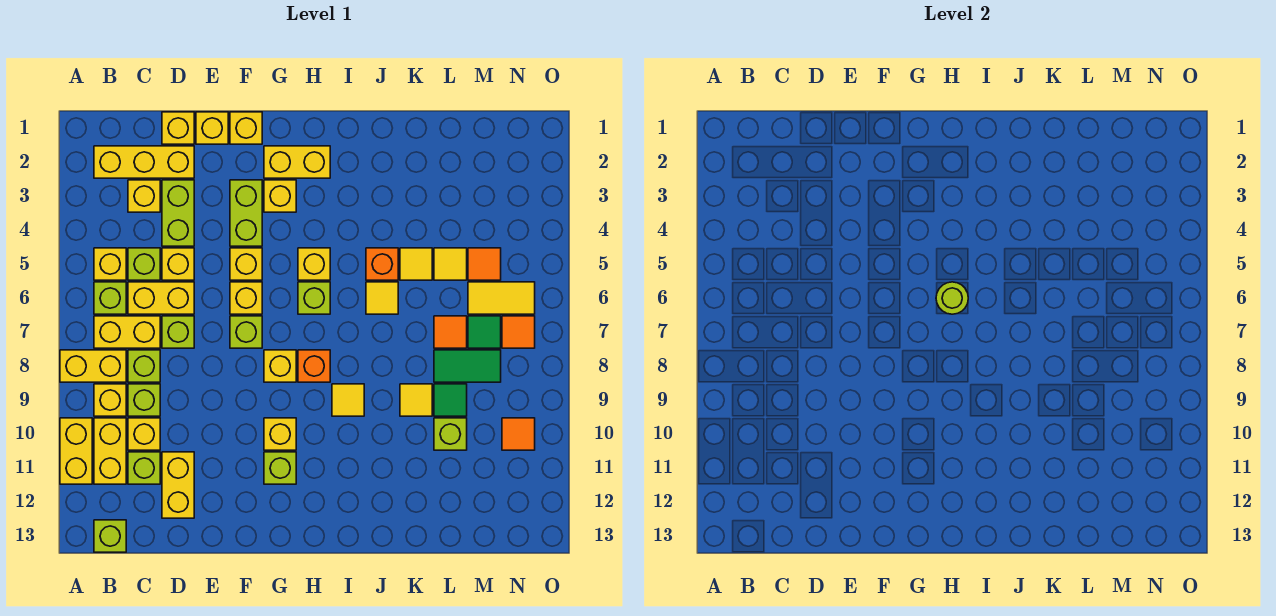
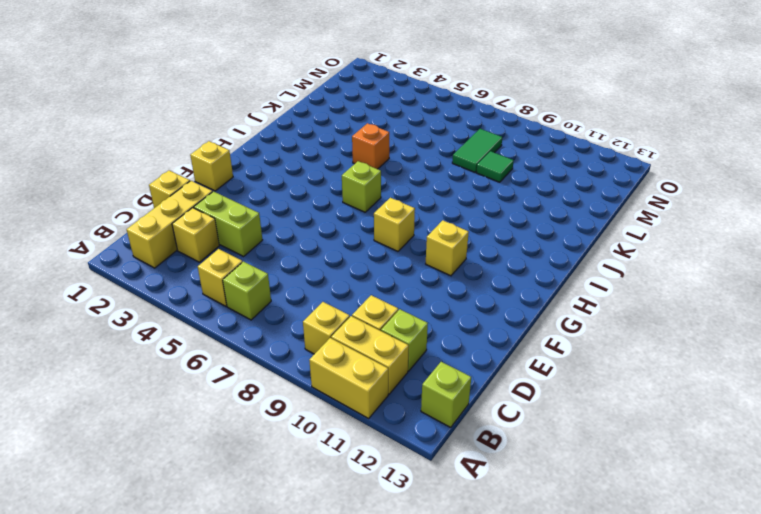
none -> yellow brick A8:B8 level 1
none -> yellow brick B7:C7 level 1
none -> lime brick C5 level 1
none -> yellow brick C6:D6 level 1

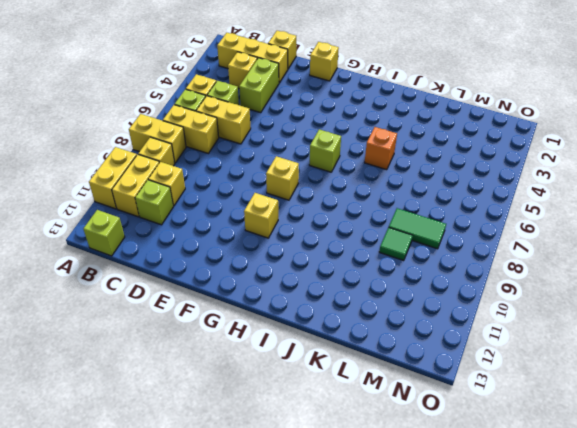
none -> lime brick C8 level 1
none -> lime brick C9 level 1
none -> yellow brick D5 level 1
none -> lime brick D7 level 1

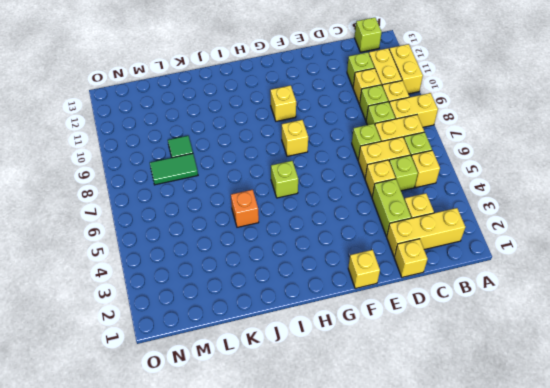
none -> yellow brick D11:D12 level 1
none -> yellow brick E1 level 1
none -> lime brick F3:F4 level 1
none -> yellow brick F5 level 1

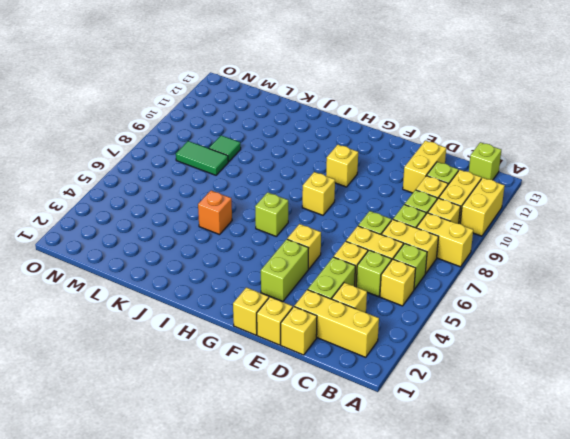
none -> yellow brick F6 level 1
none -> lime brick F7 level 1
none -> yellow brick G2:H2 level 1
none -> yellow brick G3 level 1

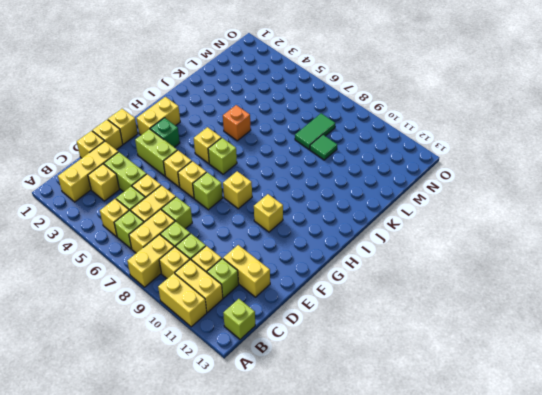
green brick G3 level 1 -> yellow brick G3 level 1
none -> lime brick G11 level 1
none -> orange brick H8 level 1
none -> yellow tile I9 level 1
none -> yellow tile J6 level 1

